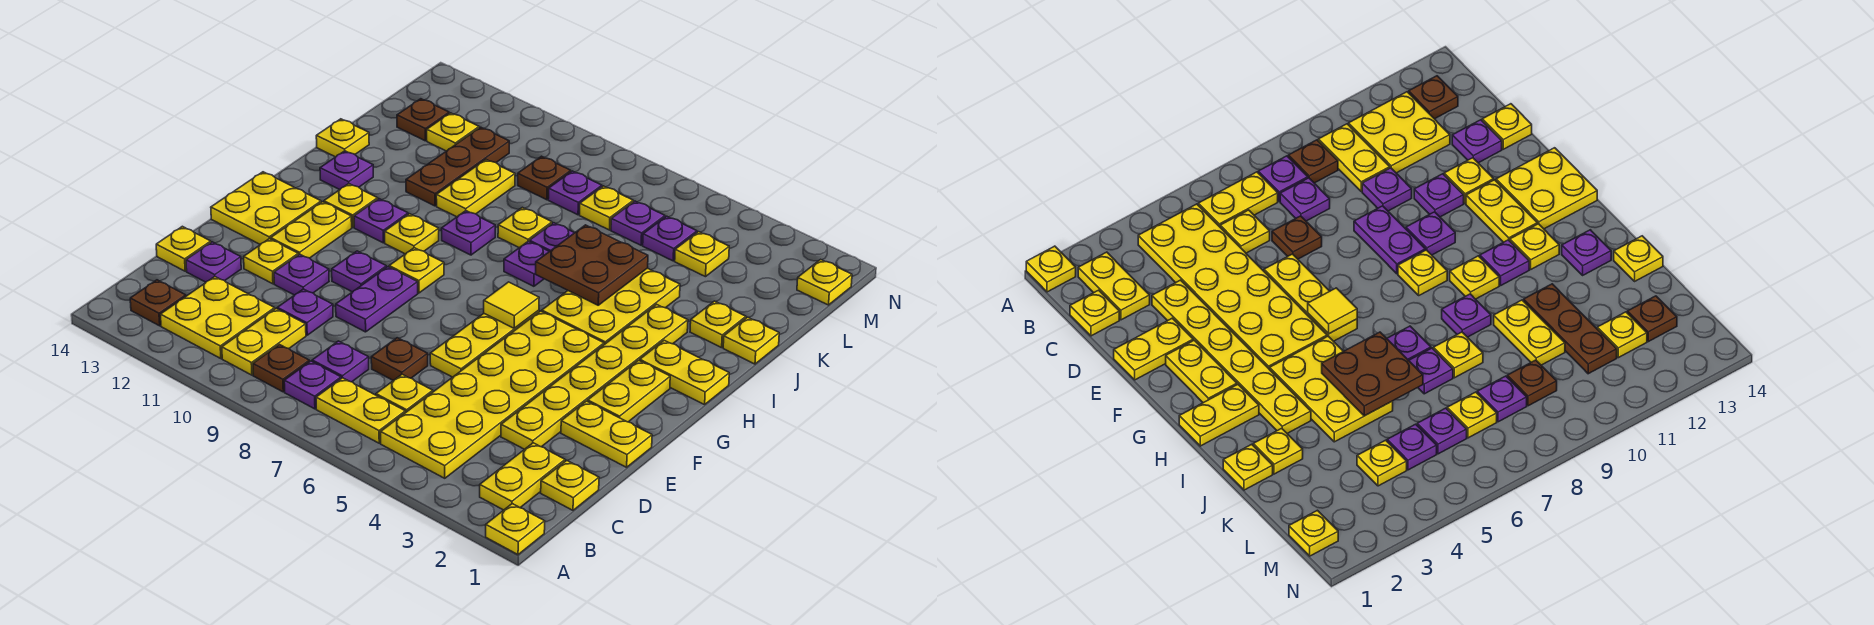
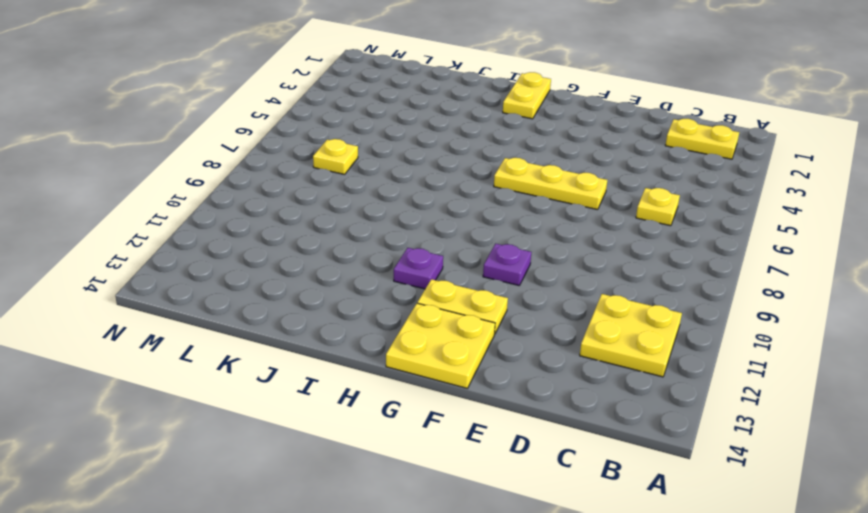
none -> yellow plate A1 level 1
none -> yellow plate B4:G5 level 1
none -> yellow plate B6:B7 level 1
none -> purple plate B8 level 1

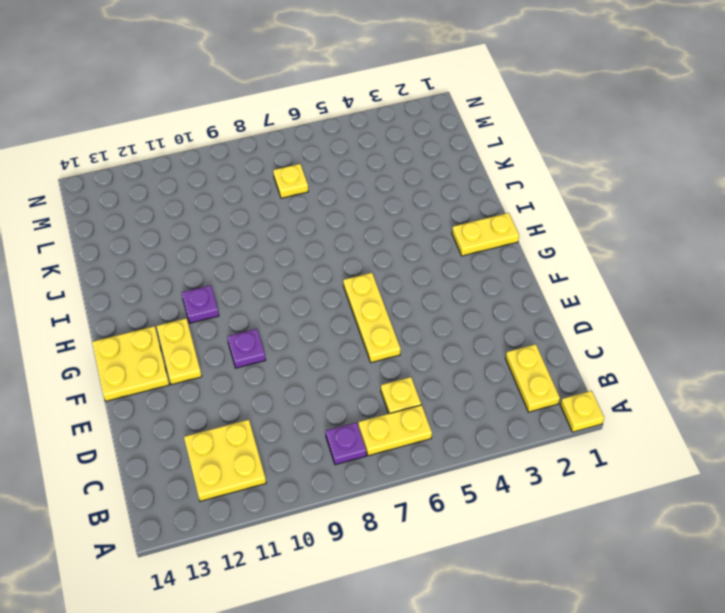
none -> yellow plate B4:G5 level 1
none -> brown plate B9 level 1
none -> yellow plate B10:C10 level 1
none -> brown plate B13 level 1

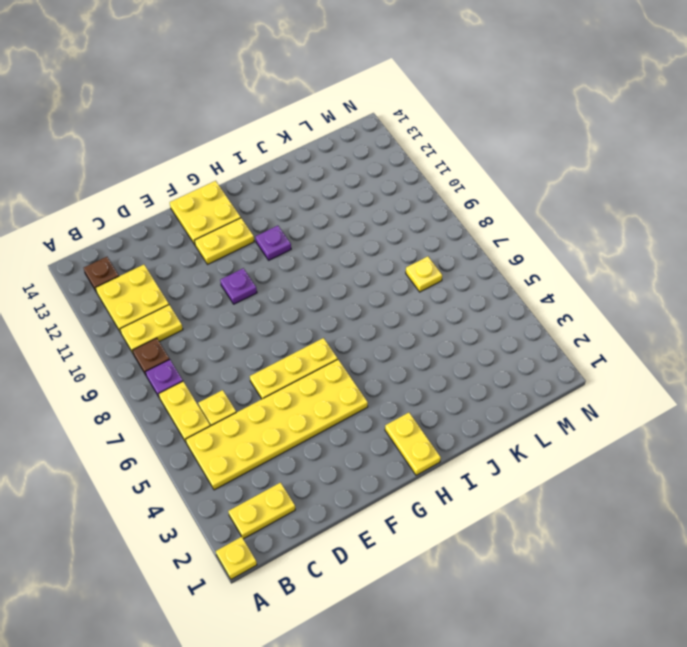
none -> yellow plate C1 level 1
none -> purple plate C8 level 1
none -> yellow plate D3:I3 level 1
none -> brown plate D7 level 1

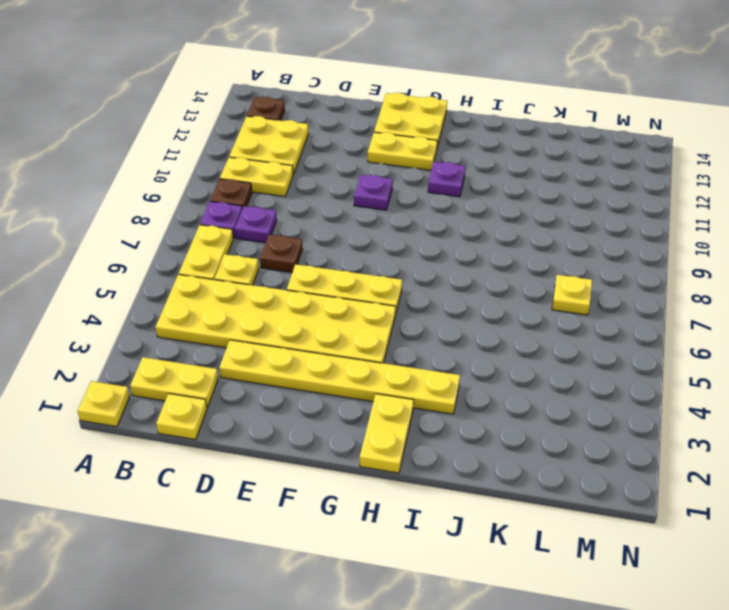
none -> purple plate D10 level 1
none -> purple plate D13 level 1
none -> yellow plate D14 level 1
none -> yellow plate E1:E2 level 1

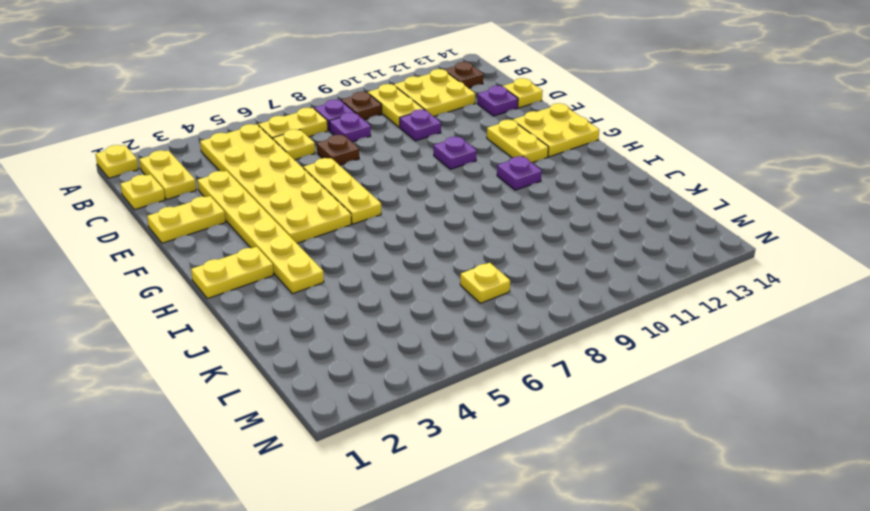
none -> purple plate E9:F9 level 1
none -> purple plate E11 level 1
none -> yellow plate E12 level 1
none -> yellow plate F2:G2 level 1

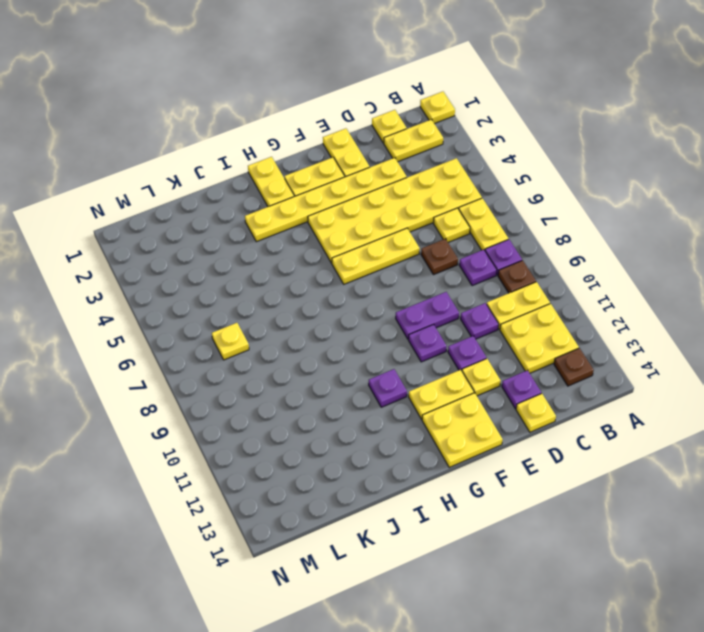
none -> yellow plate G9 level 1
none -> yellow plate H4:J5 level 1
none -> yellow plate H10 level 1
none -> yellow plate H12 level 1

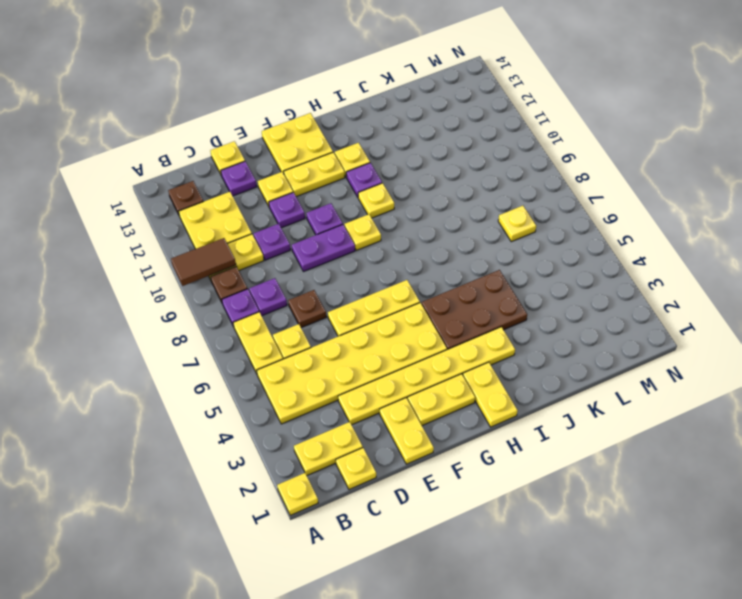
brown tile A10:B10 level 2 -> none
brown plate H4:J5 level 1 -> yellow plate H4:J5 level 1
none -> purple plate I7 level 1
none -> purple plate I9 level 1
none -> purple plate I13 level 1
none -> yellow plate J1 level 1

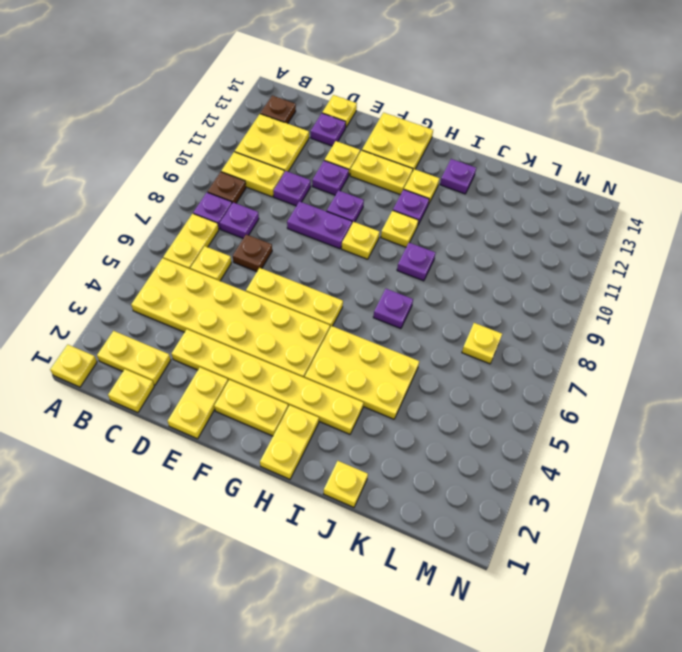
none -> yellow plate J2 level 1
none -> purple plate J7 level 1
none -> yellow plate J8 level 1
none -> yellow plate J10:K10 level 1

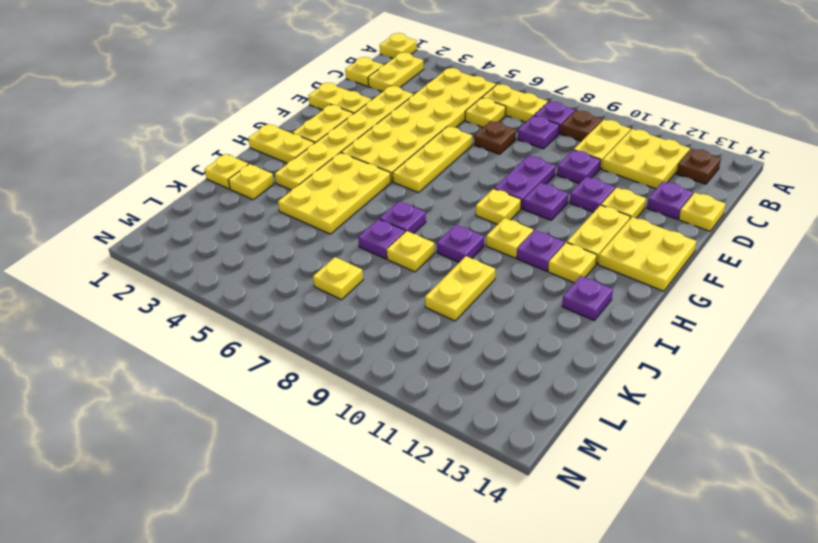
none -> brown plate J11:L11 level 1
none -> yellow plate J14 level 1
none -> yellow plate L4 level 1
none -> purple plate L5 level 1

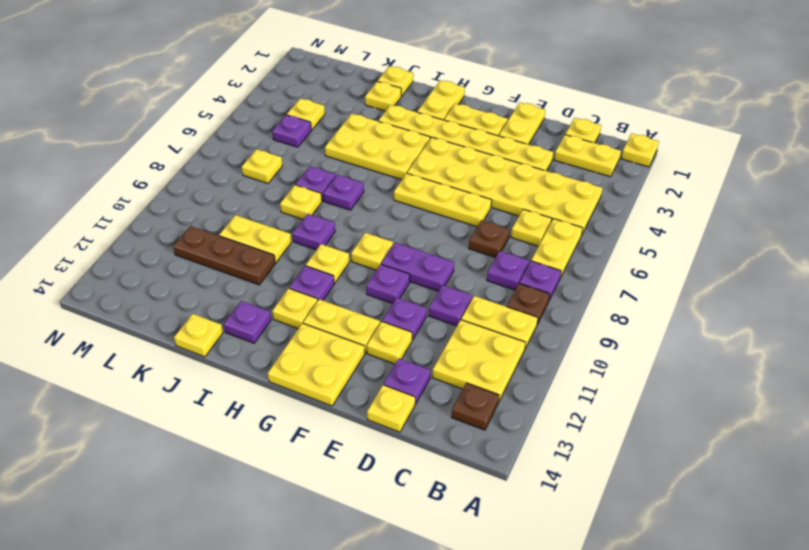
none -> purple plate L6 level 1
none -> purple plate L8 level 1
none -> brown plate L9 level 1
none -> yellow plate L12 level 1

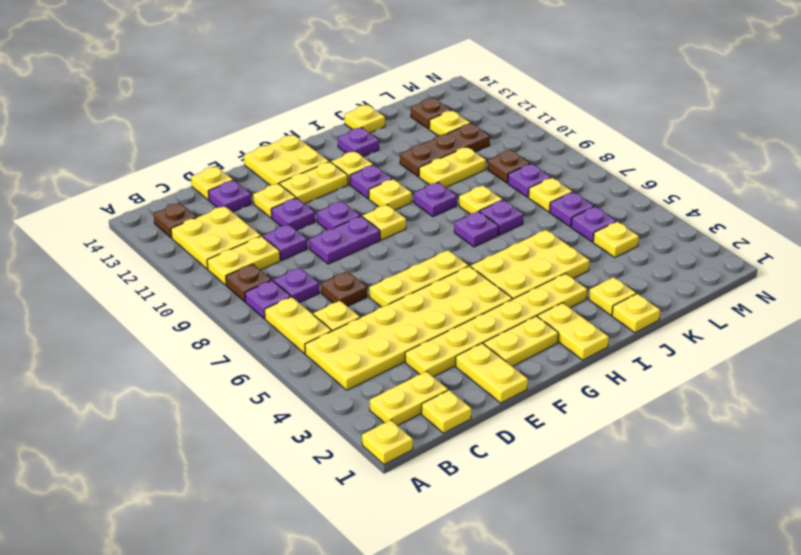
none -> yellow plate M1 level 1
none -> yellow tile G6 level 2
none -> brown plate I5:J6 level 2

